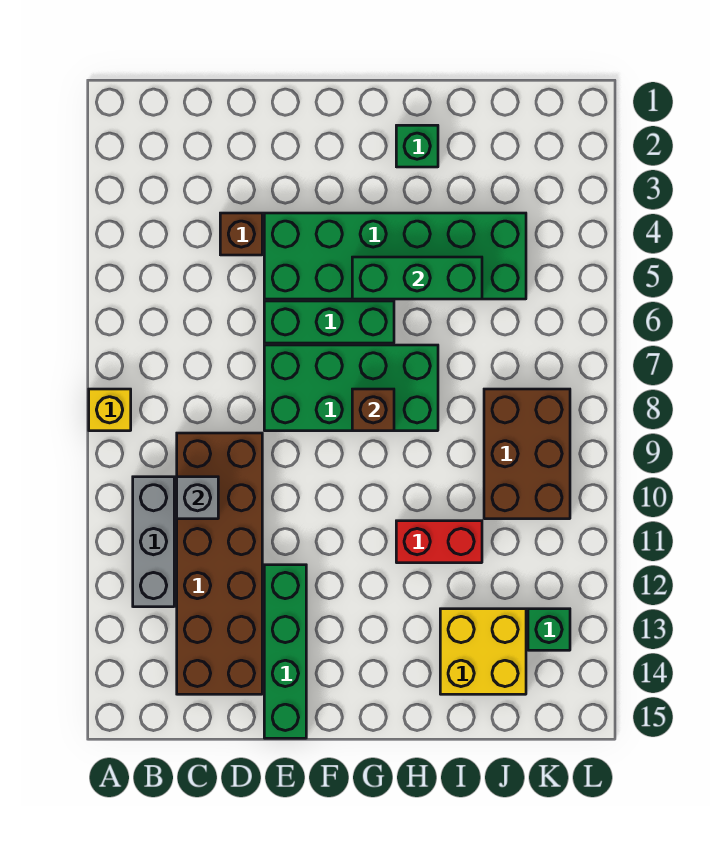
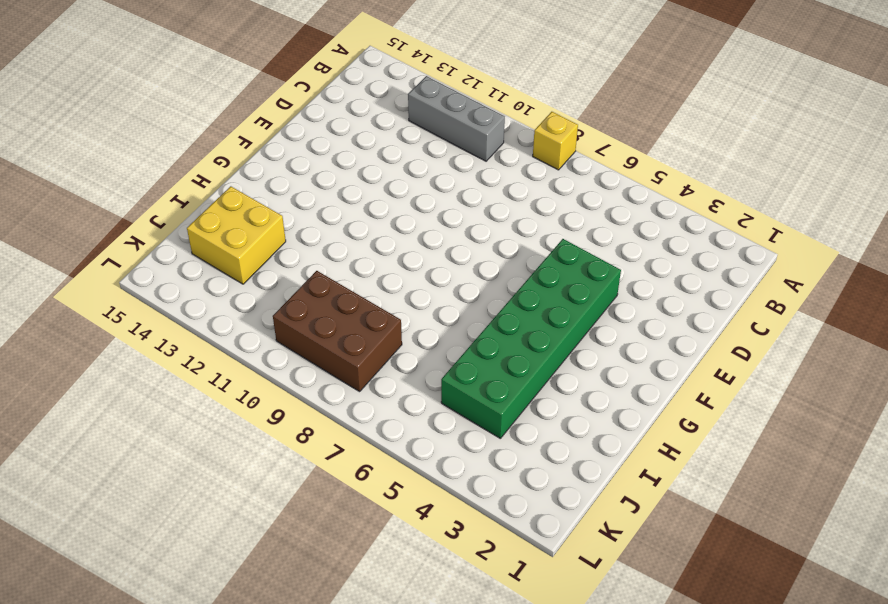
none -> brown brick C9:D14 level 1
none -> brown brick D4 level 1
none -> green brick E6:G6 level 1

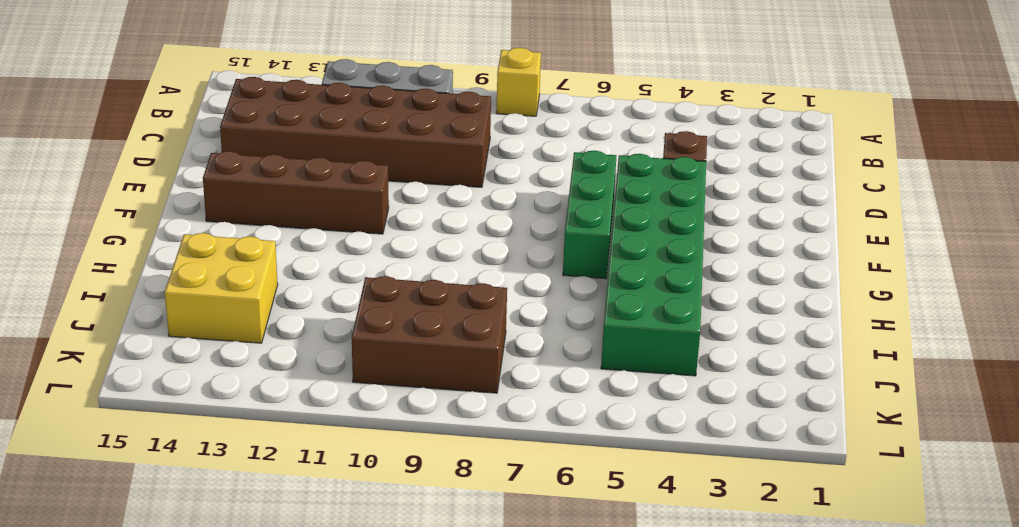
brown brick F11:F14 level 1 -> none
none -> green brick E7:H8 level 1
none -> green brick E12:E15 level 1
none -> green brick H2 level 1

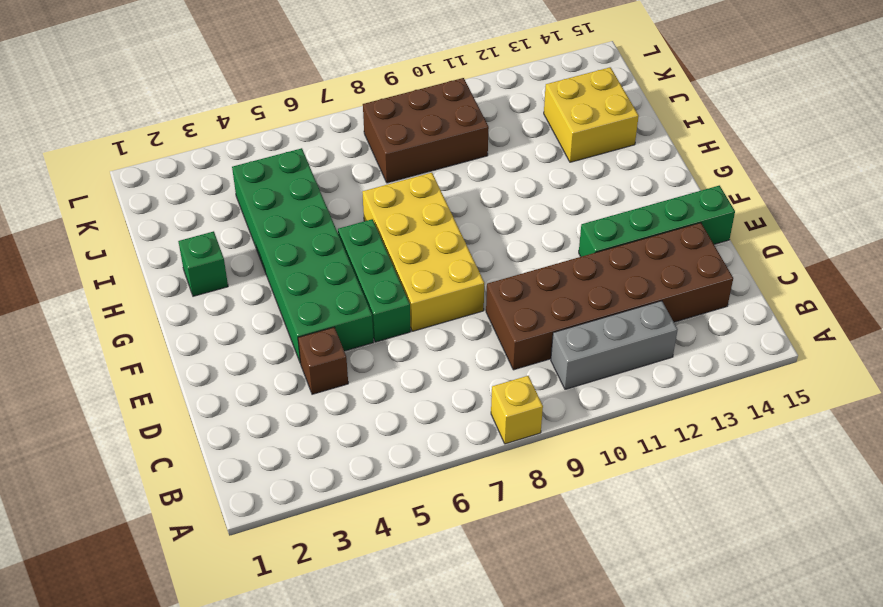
yellow brick E7:H8 level 1 -> green brick E7:H8 level 1
none -> red brick H11:I11 level 1
none -> green brick K13 level 1
none -> grey brick C10 level 2

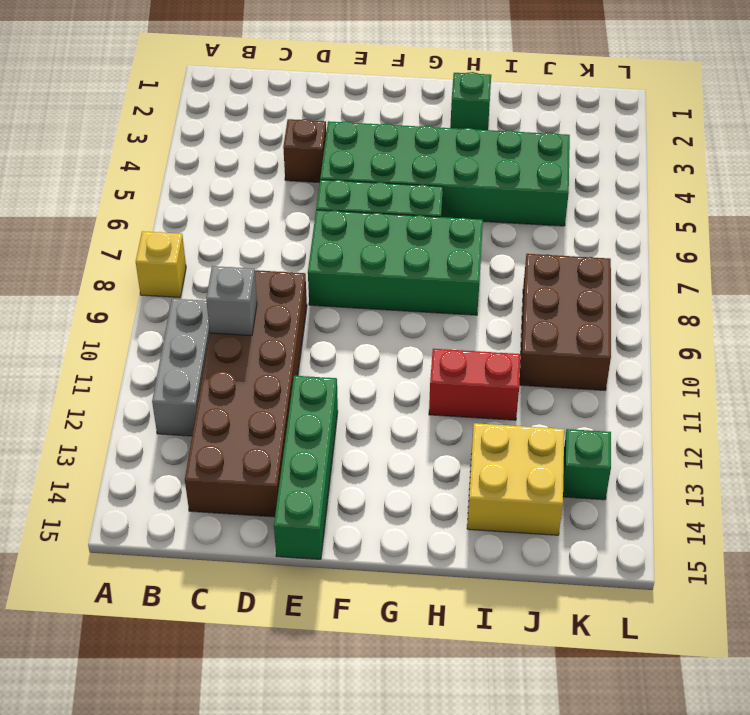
none -> green brick G5:I5 level 2
none -> brown brick G8 level 2

